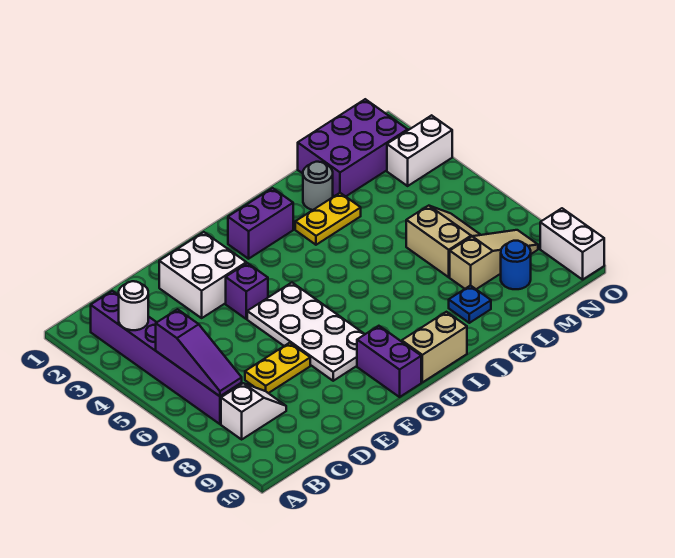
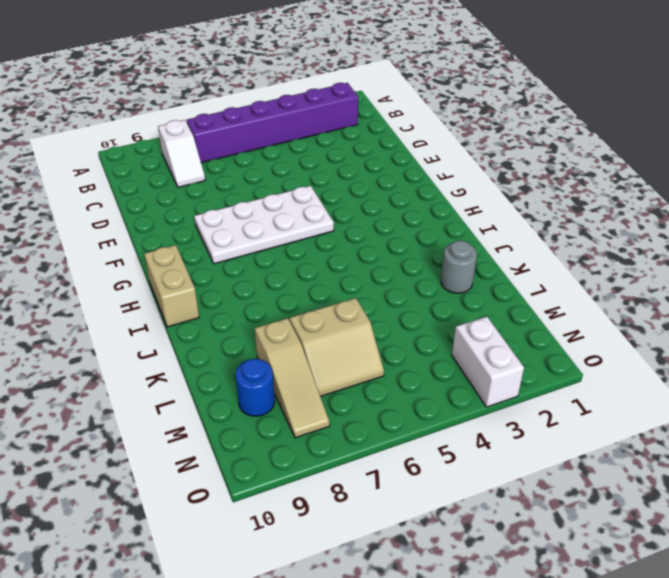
none -> yellow plate D7:E7 level 1
none -> white brick E2:F3 level 1
none -> purple brick F4 level 1

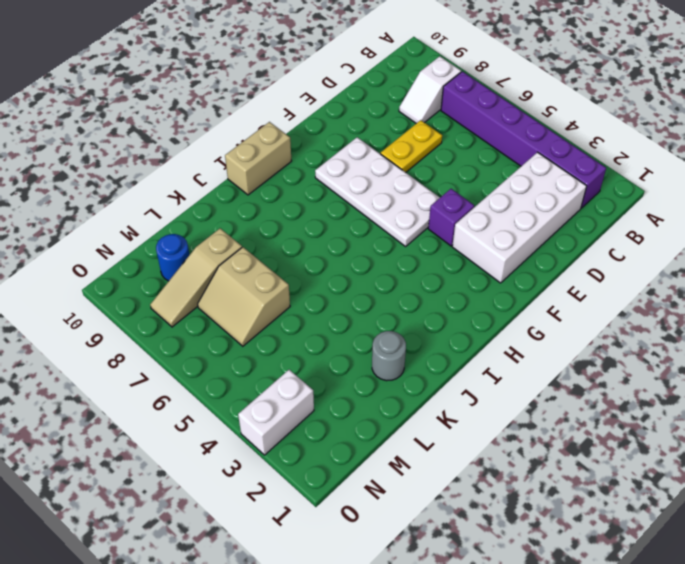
white brick C2:F3 level 1 -> white brick E2:F3 level 1
none -> purple brick G9:G10 level 1
none -> purple brick H2:I2 level 1
none -> yellow plate J3:K3 level 1

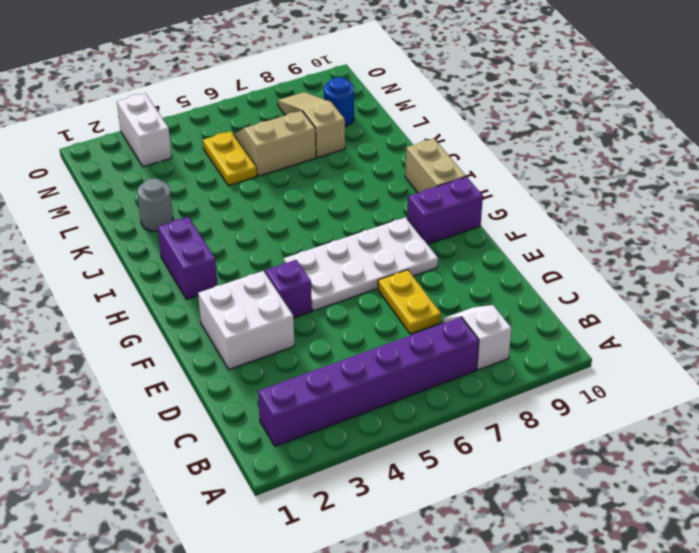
yellow plate L5:M5 level 1 -> yellow plate J3:K3 level 1
none -> blue plate K9 level 1
none -> purple brick L1:N2 level 1
none -> white brick O9:O10 level 1

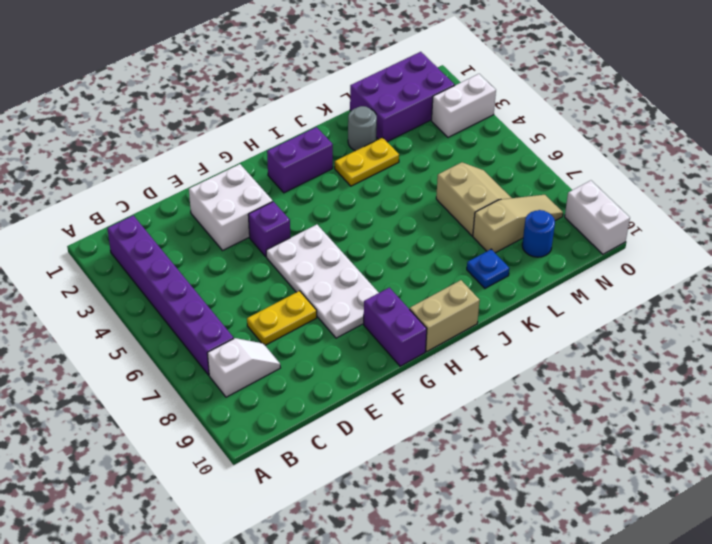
none -> white round brick B3 level 2
none -> purple slope B5:B7 level 2 top 5

